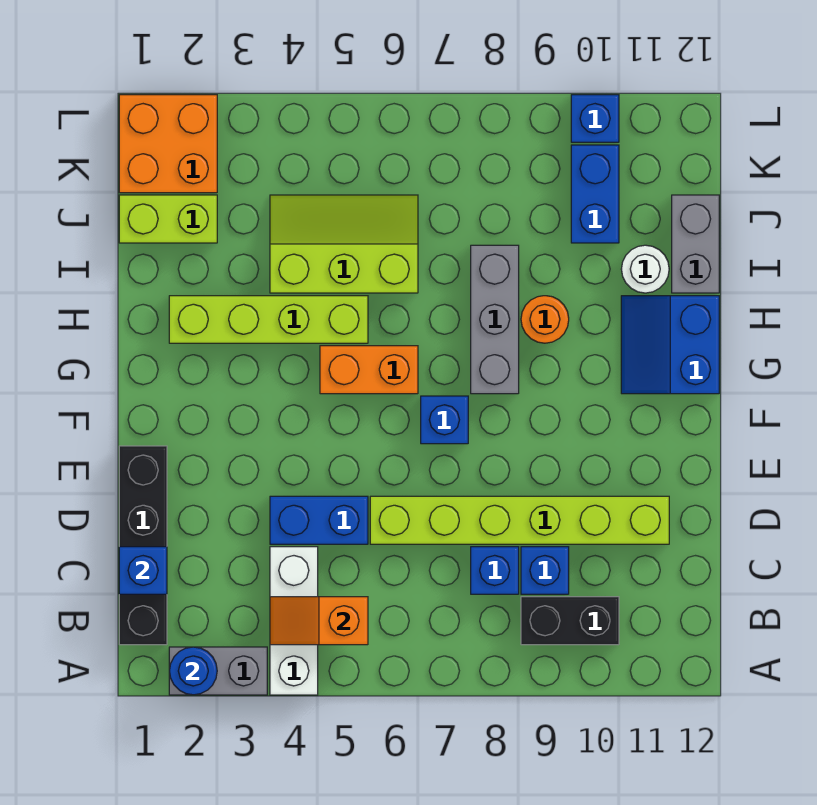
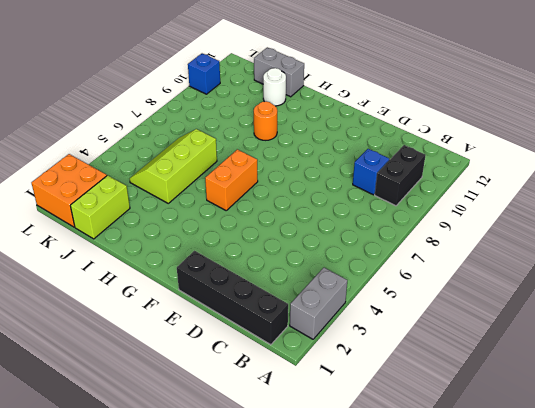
none -> white brick A4:C4 level 1
none -> blue brick C8 level 1
none -> blue brick D4:D5 level 1

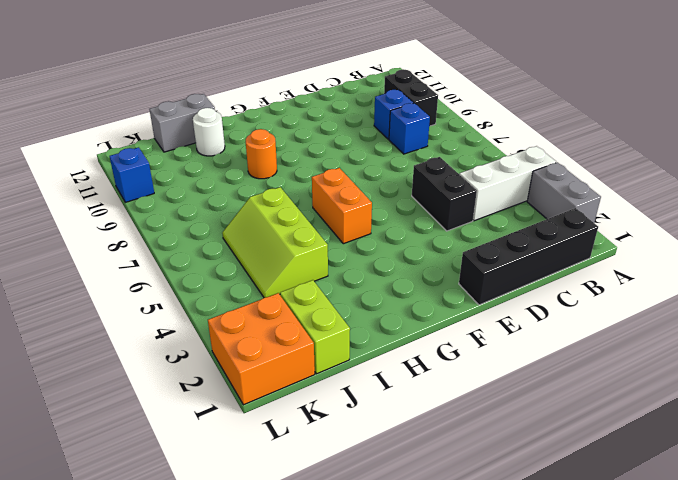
black brick D4:D5 level 1 -> blue brick D4:D5 level 1
none -> lime brick D6:D11 level 1
none -> blue brick F7 level 1
none -> grey brick G8:I8 level 1

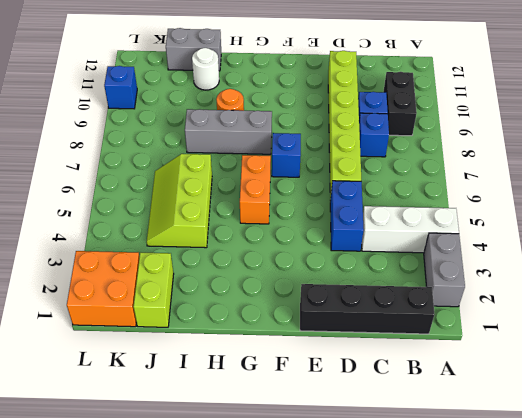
none -> blue slope G11:H12 level 1 top 12
none -> lime brick H2:H5 level 1
none -> blue brick J10:K10 level 1

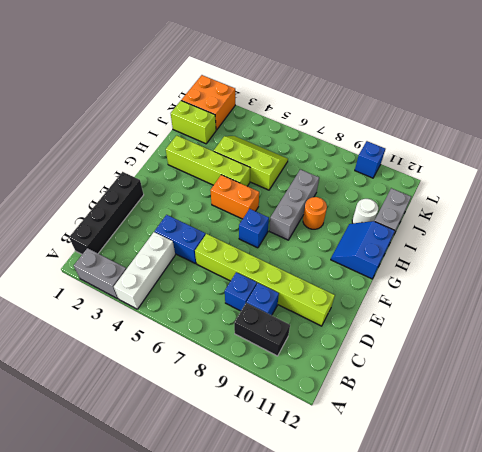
none -> blue brick J10:K10 level 1
none -> blue round brick A2 level 2
none -> orange slope B4:B5 level 2 top 5

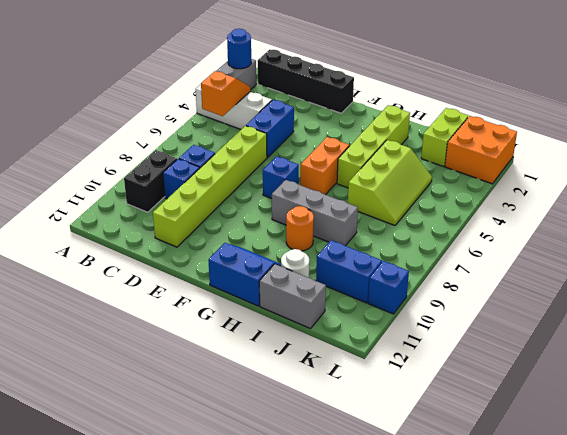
none -> blue brick C1 level 2

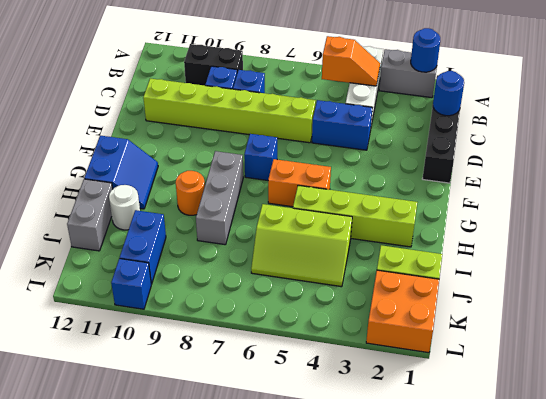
blue round brick C1 level 2 -> blue brick C1 level 2

